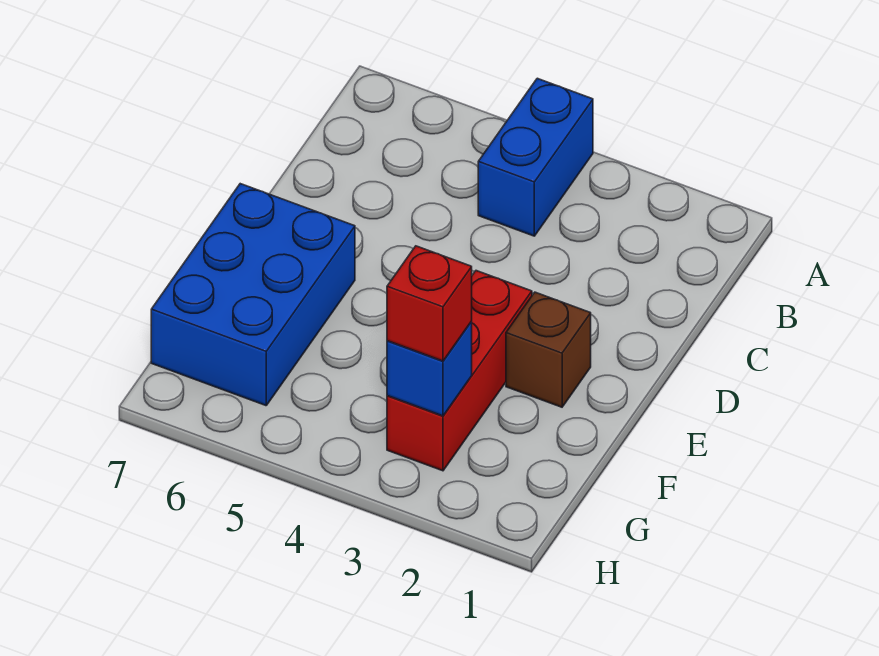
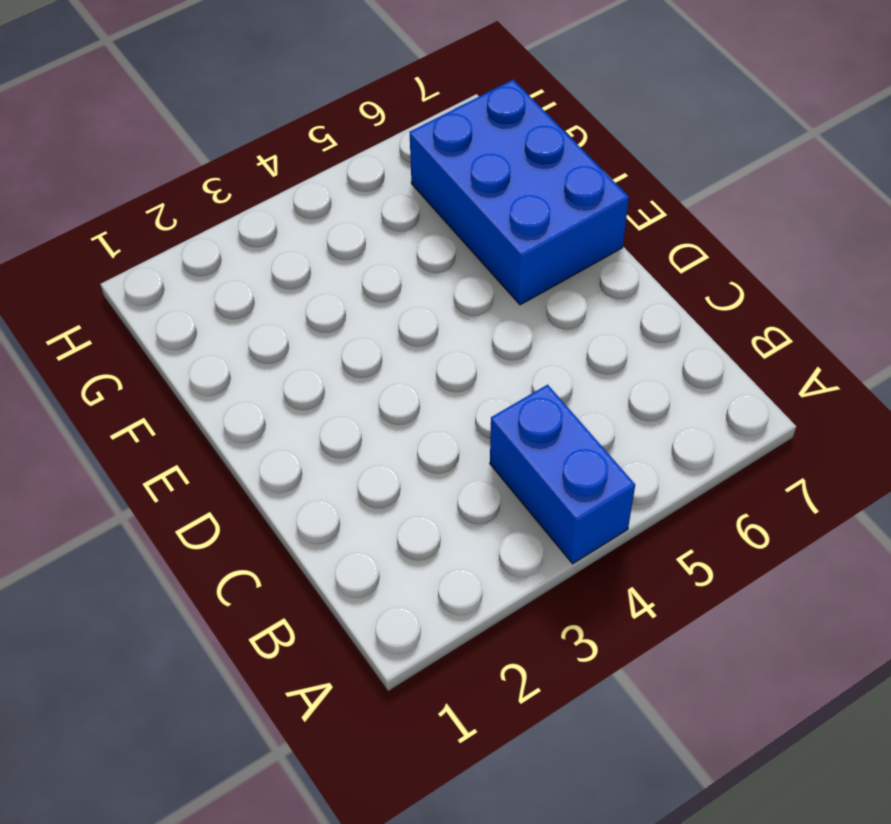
none -> brown brick E2 level 1
none -> red brick E3:G3 level 1

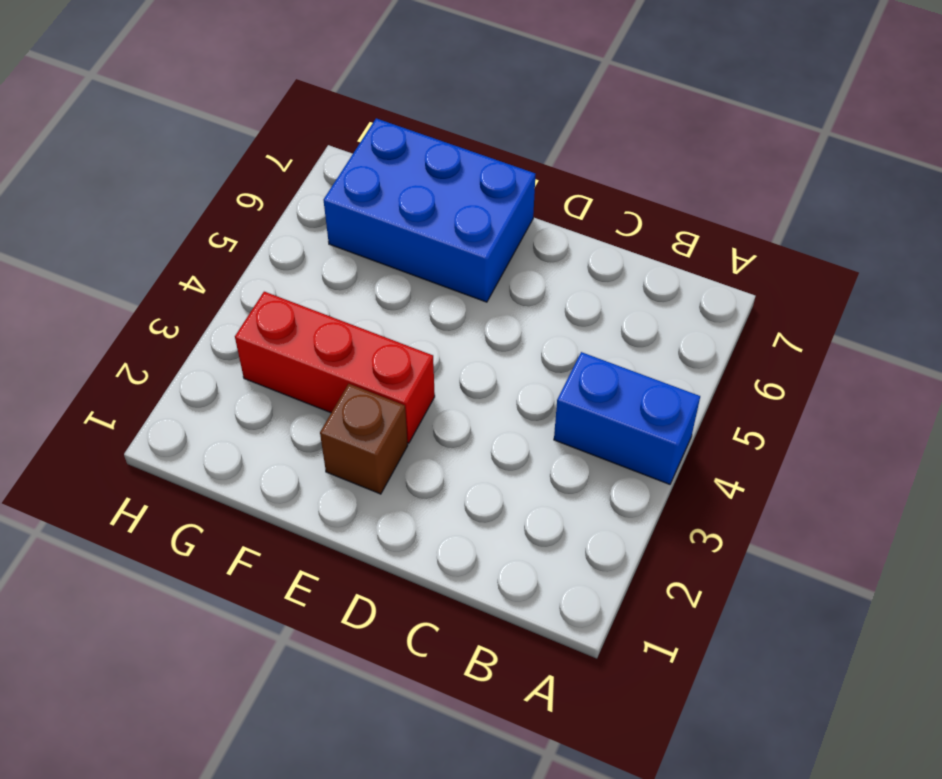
none -> blue brick G3 level 2
none -> red brick G3 level 3

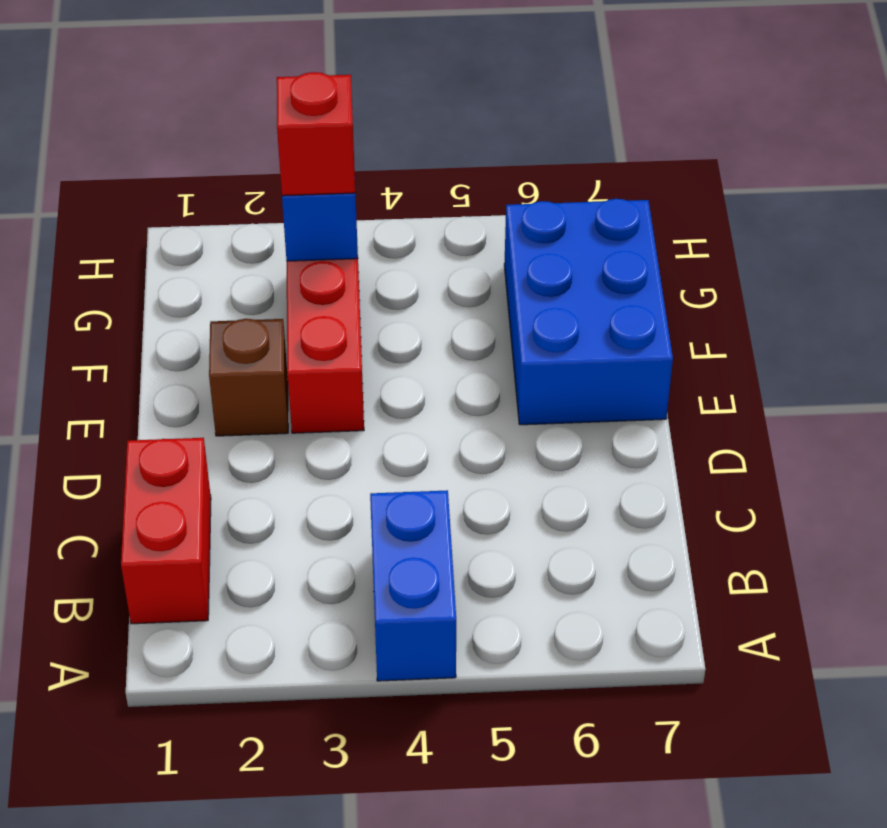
red brick B1:C1 level 1 -> none

